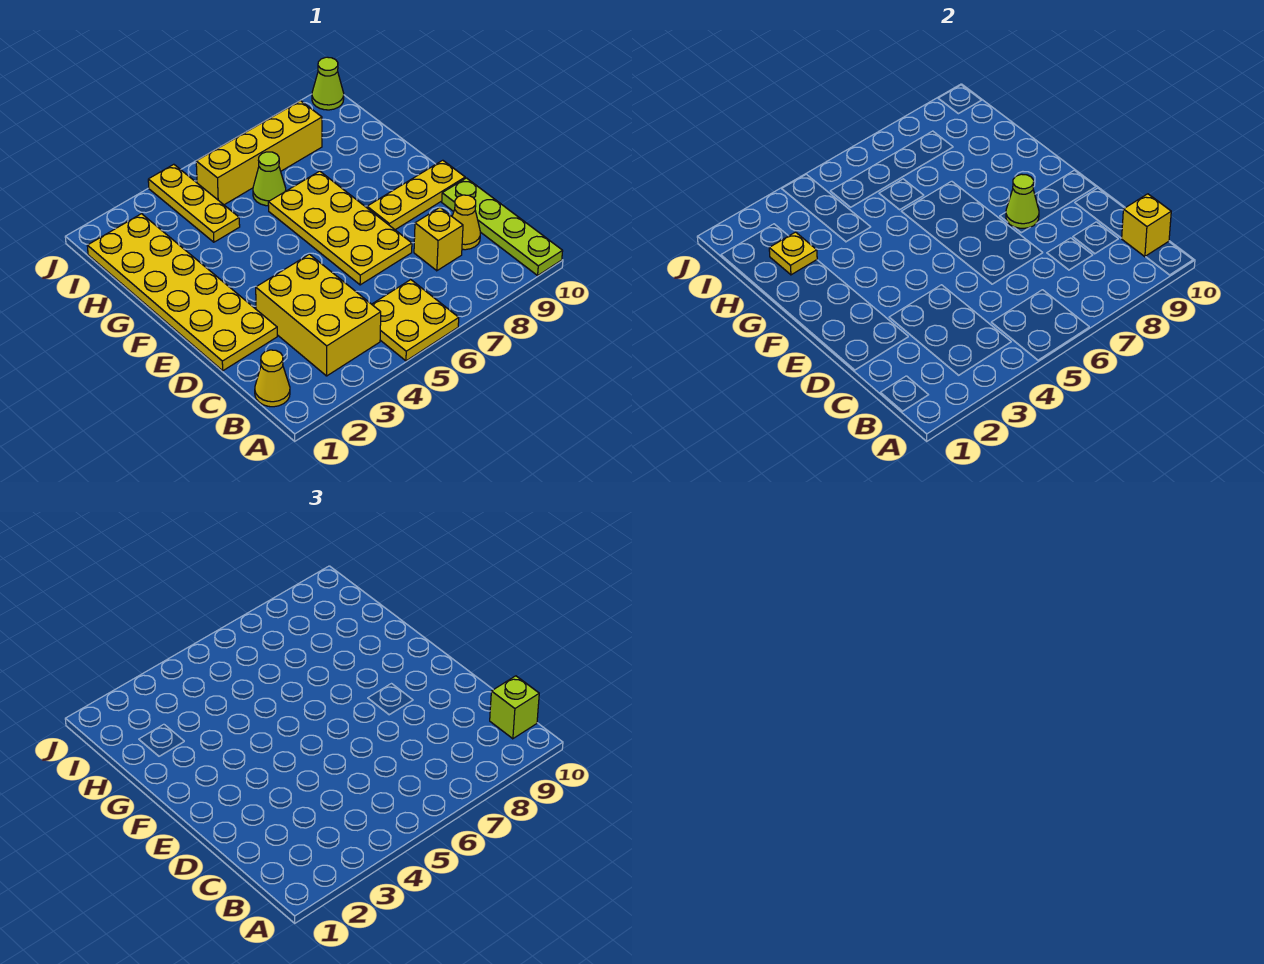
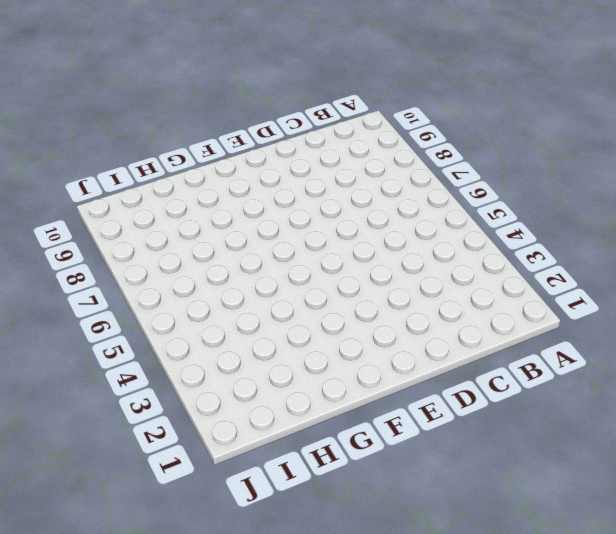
none -> yellow plate A5:B6 level 1
none -> lime plate A10:D10 level 1
none -> yellow cone B1 level 1

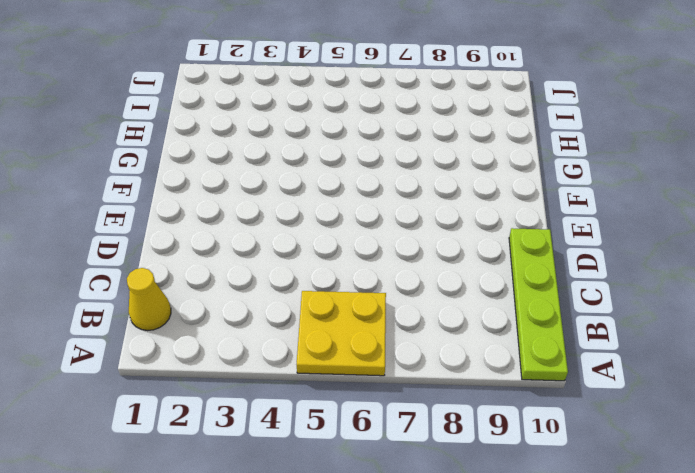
none -> yellow brick B3:D4 level 1
none -> yellow brick C8 level 1
none -> yellow cone C9 level 1

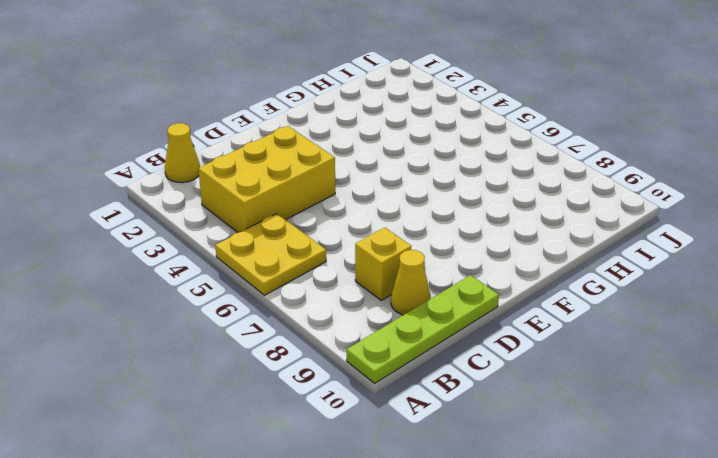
none -> yellow plate D1:I2 level 1
none -> yellow plate D6:G7 level 1
none -> yellow plate E8:E10 level 1

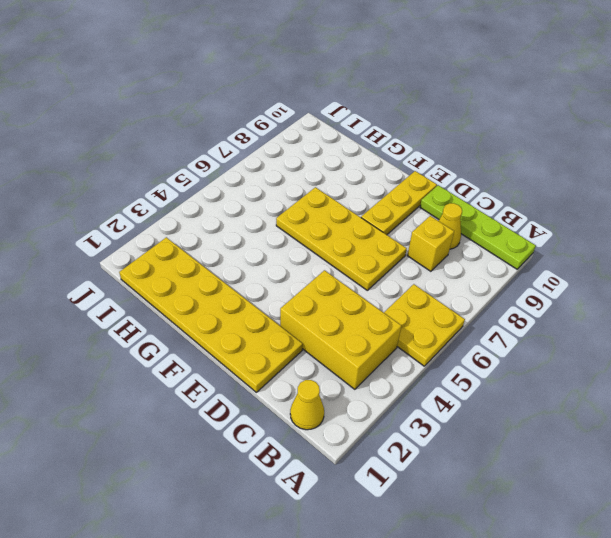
none -> yellow plate H4:J4 level 1
none -> lime cone H6 level 1
none -> yellow brick I5:I8 level 1

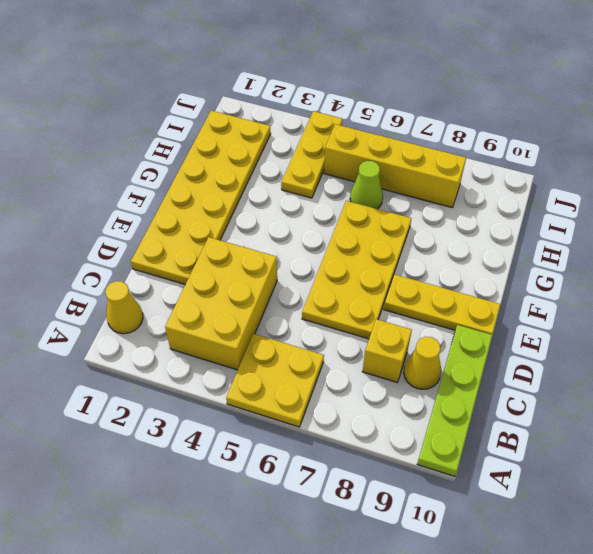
none -> lime cone J10 level 1
none -> yellow brick B10 level 2
none -> lime cone E8 level 2

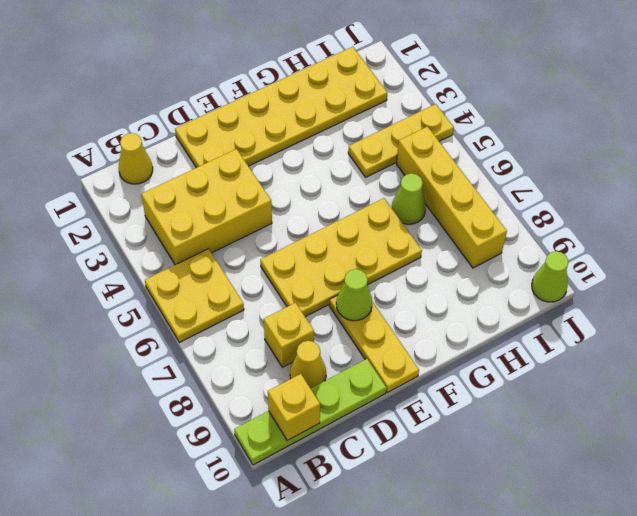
none -> yellow plate H2 level 2
none -> lime brick B10 level 3

